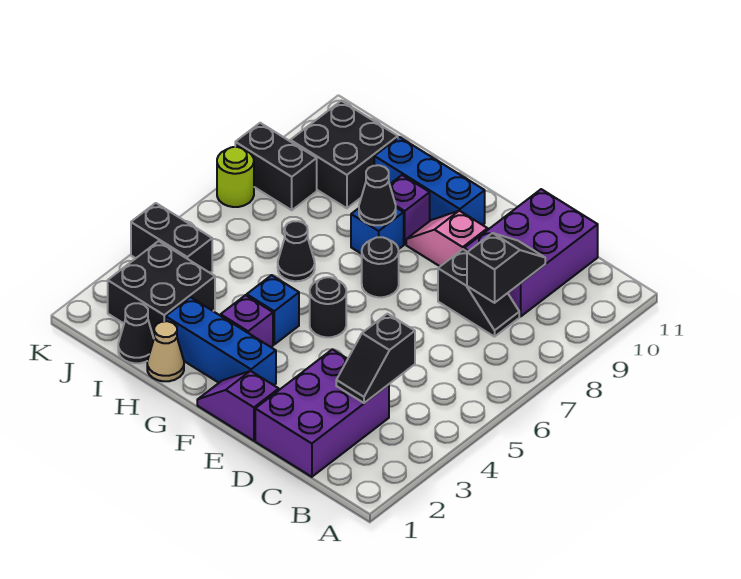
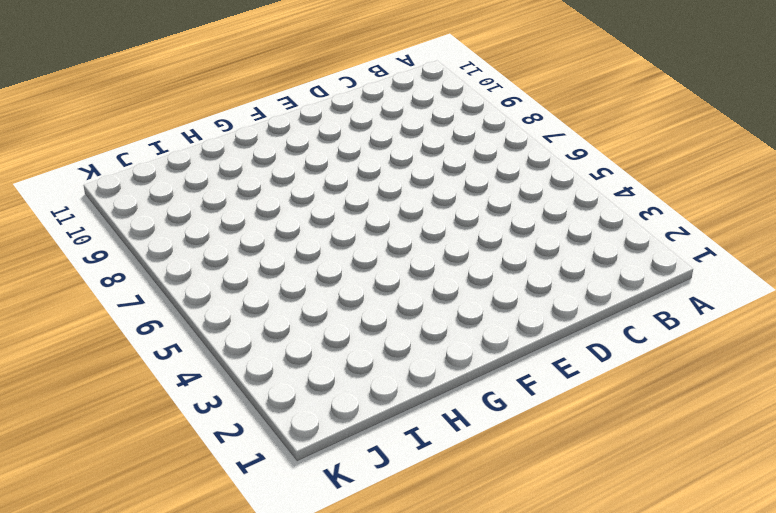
none -> purple brick C1:D3 level 1
none -> black slope C8:D8 level 1 top D
none -> purple brick C9:D11 level 1

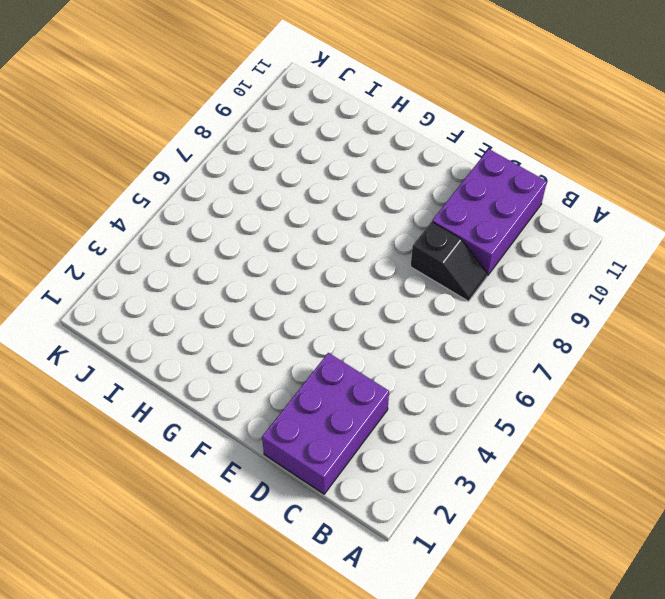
none -> purple slope E1:F1 level 1 top E
none -> pink slope E9:F9 level 1 top E
none -> blue brick F2:H2 level 1

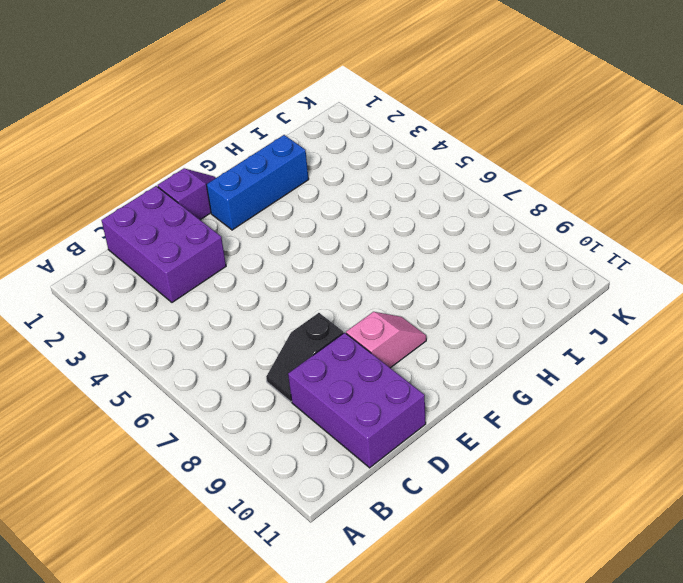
none -> black round brick F5 level 1
none -> black round brick F7 level 1
none -> blue brick F10:H10 level 1

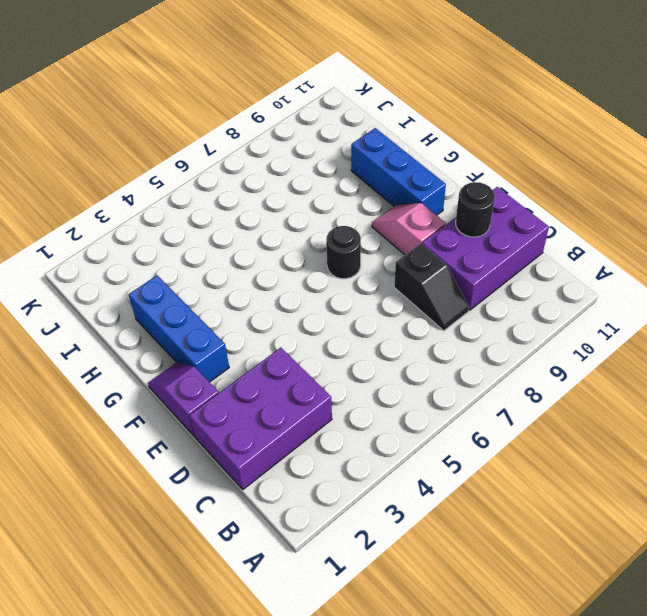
black round brick D10 level 2 -> black round brick F5 level 1
none -> purple brick G3 level 1
none -> blue brick G4 level 1
none -> blue brick G8 level 1

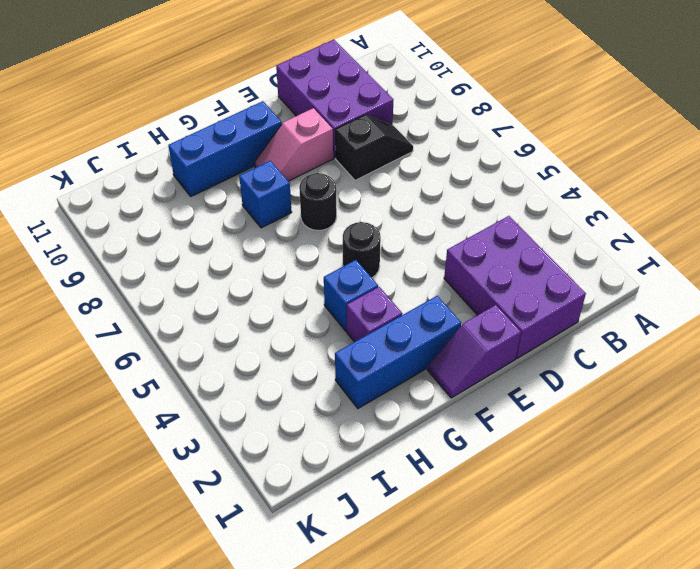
none -> purple brick G9 level 1
none -> tan cone H1 level 1
none -> black cone H6 level 1

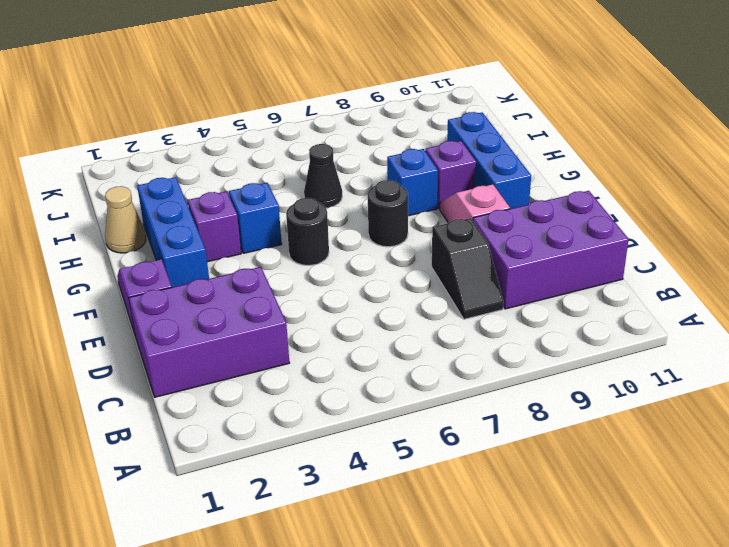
none -> black cone I1 level 1
none -> black brick I2:J3 level 1
none -> black brick I9:J10 level 1

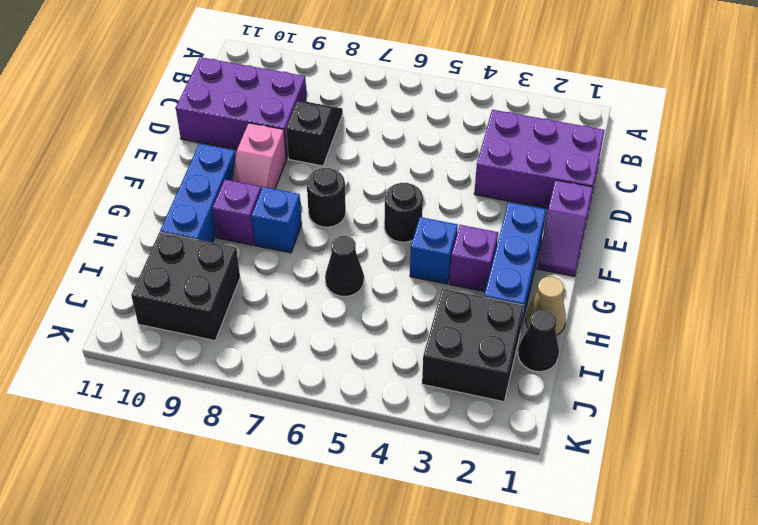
none -> black brick J4:K4 level 1
none -> black brick J8:K8 level 1
none -> lime round brick K7 level 1

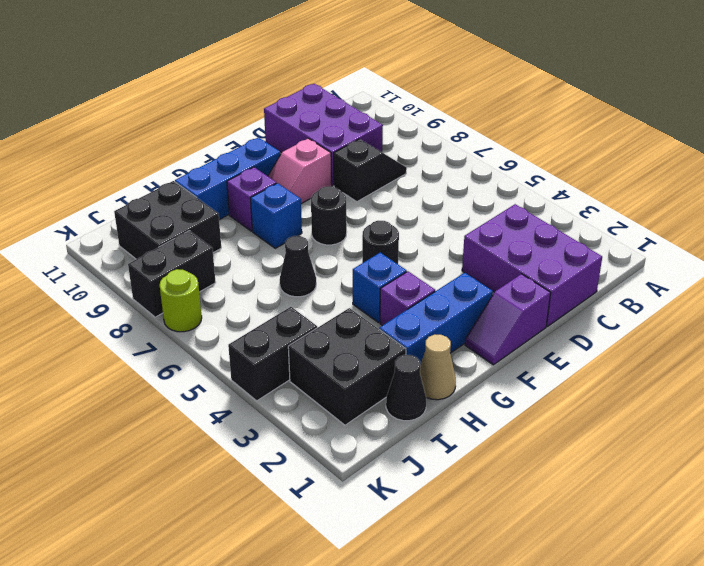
none -> black slope C3:C4 level 2 top 4
none -> black slope C8:C9 level 2 top 8
none -> black cone G8 level 2

